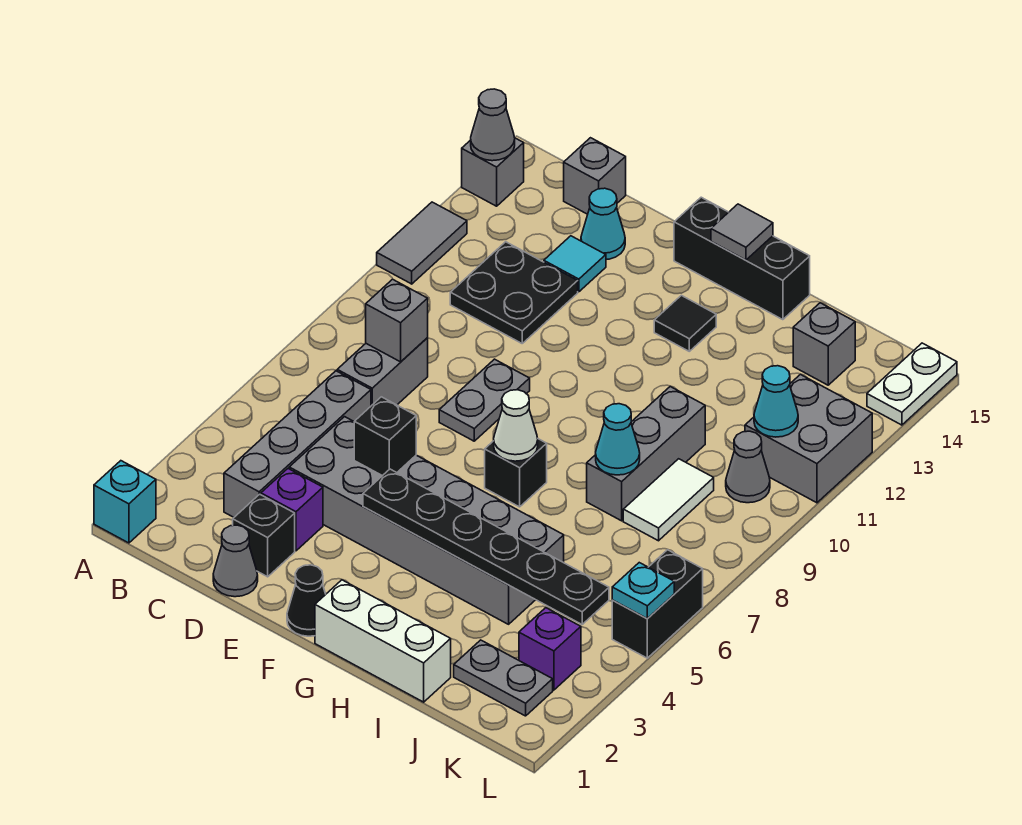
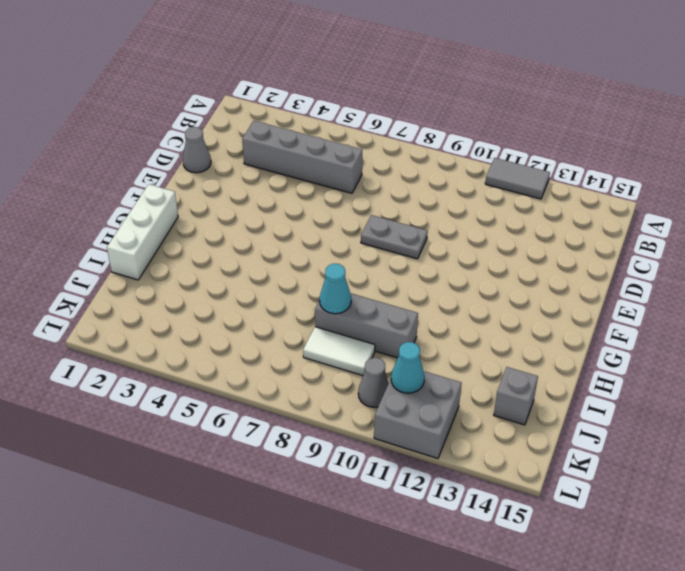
none -> cyan brick A1 level 1
none -> grey brick A14 level 1
none -> grey brick C7:C8 level 1
none -> black plate C11:D12 level 1

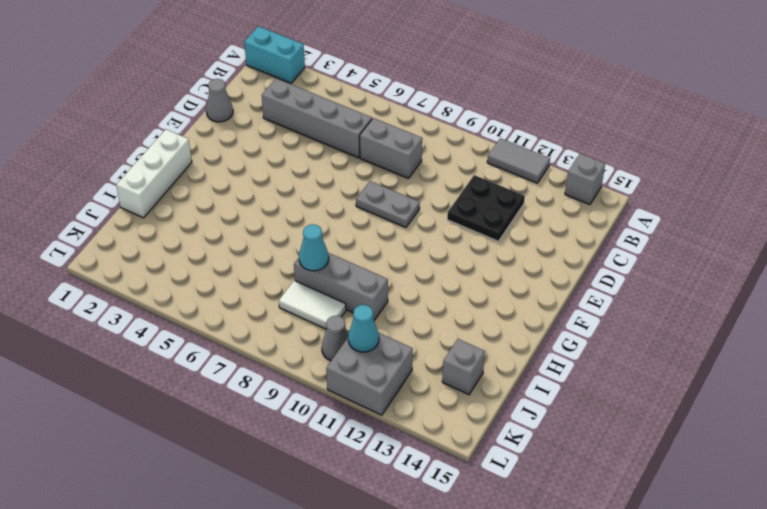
cyan brick A1:A2 level 1 -> cyan brick A1 level 1
none -> grey brick C15 level 1
none -> black brick D2 level 1
none -> purple brick D3 level 1
none -> grey brick D4:I5 level 1

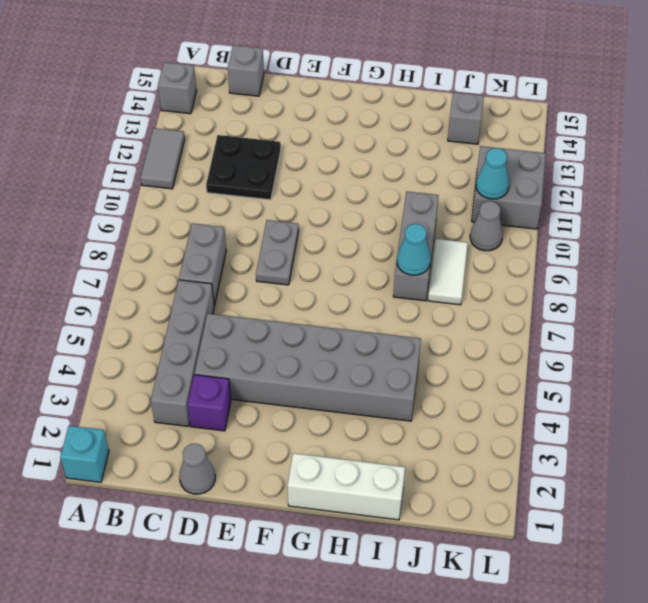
none -> black brick D2 level 1
none -> cyan tile D13 level 1
none -> cyan cone D14 level 1
none -> black cone F1 level 1

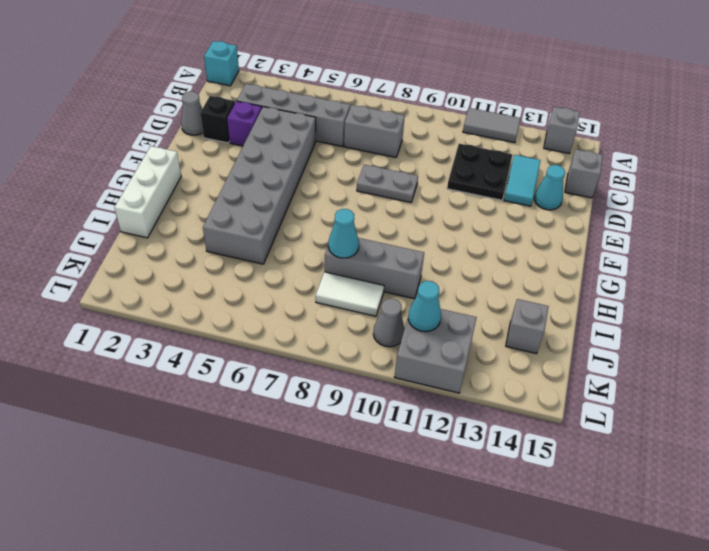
cyan tile C13:D13 level 1 -> cyan tile D13 level 1
none -> black cone F1 level 1
none -> black brick F15:H15 level 1
none -> black brick G7 level 1
none -> black tile G13 level 1

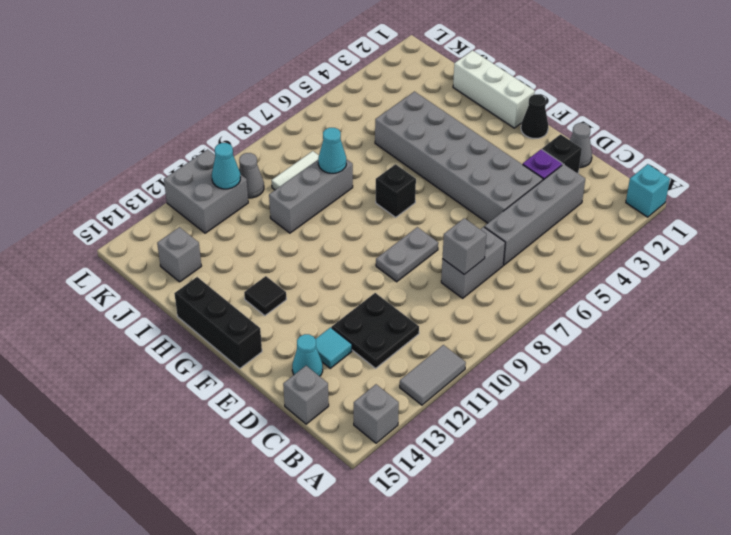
none -> grey plate J2:K2 level 1
none -> purple brick K3 level 1
none -> black brick L5:L6 level 1
none -> white plate L14:L15 level 1

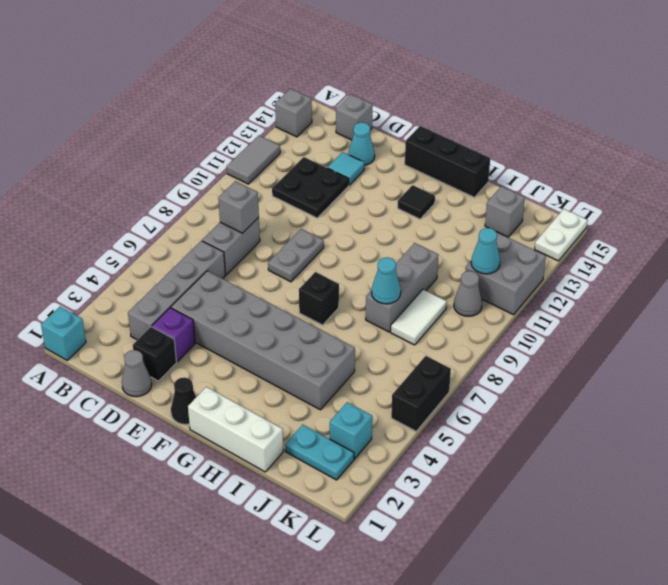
cyan plate J2:K2 level 1 -> grey plate J2:K2 level 1
cyan brick K3 level 1 -> purple brick K3 level 1
none -> grey cone A14 level 2
none -> black brick E5 level 2
none -> black plate F4:K4 level 2
none -> white cone G7 level 2

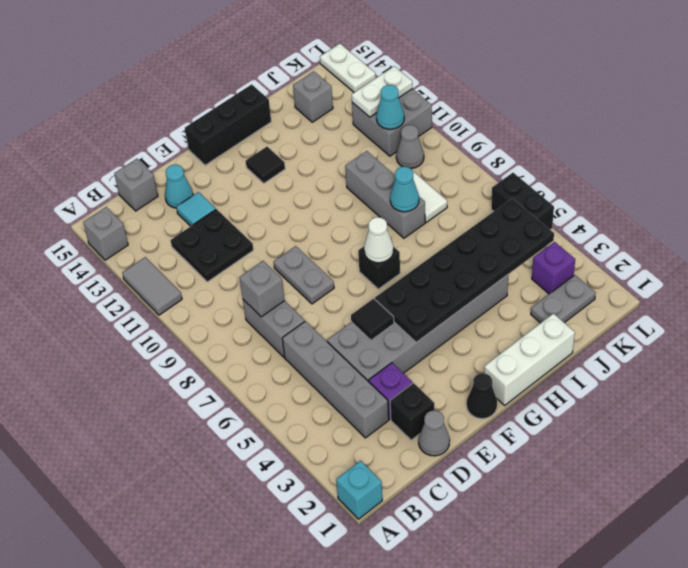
black tile E5 level 2 -> black brick E5 level 2
black plate F4:K5 level 2 -> black plate F4:K4 level 2
white plate K12:L12 level 2 -> none
none -> grey cone A14 level 2
none -> grey tile G15 level 2
none -> cyan plate L5 level 2

